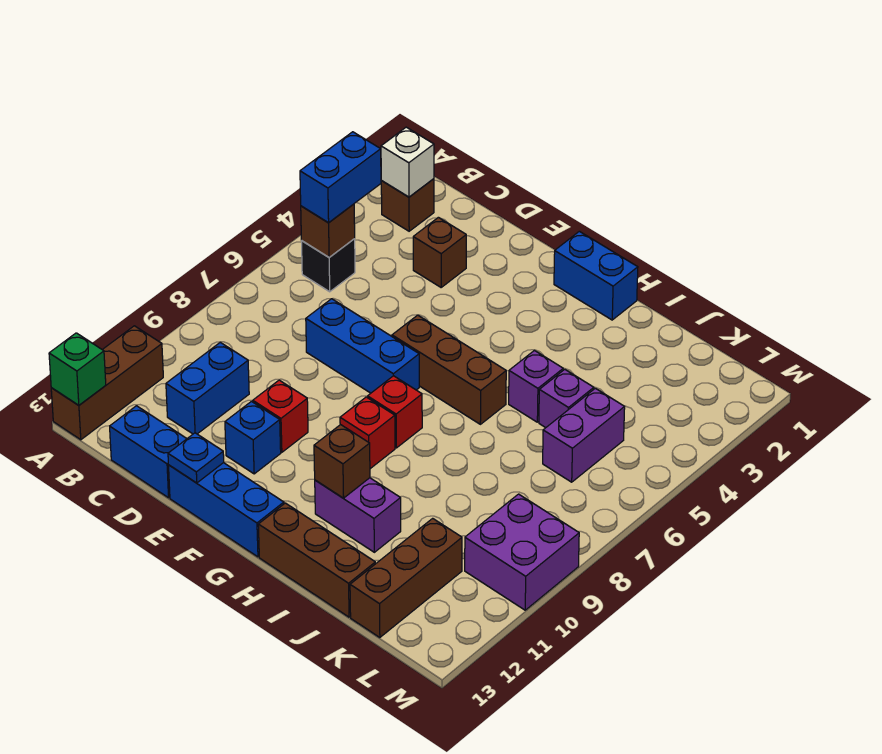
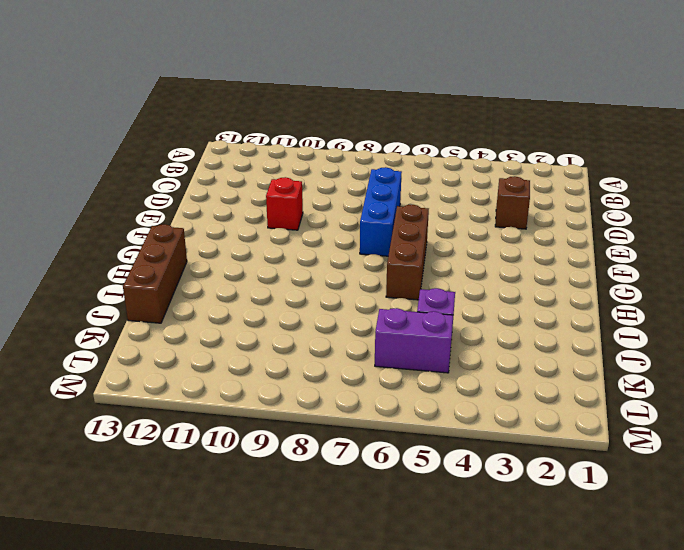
none -> brown brick A11:A13 level 1
none -> brown brick B2 level 1
none -> black brick B5 level 1

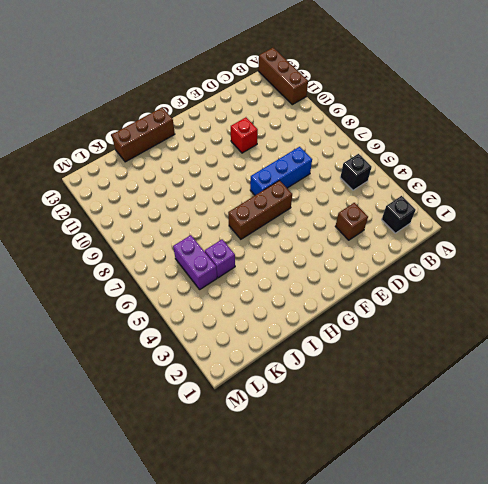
black brick B2 level 1 -> brown brick B2 level 1
none -> blue brick C10:C11 level 1
none -> blue brick C13:D13 level 1
none -> blue brick E11 level 1

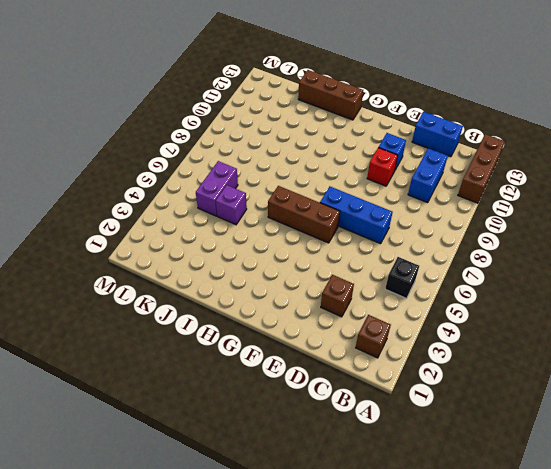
none -> blue brick E13:G13 level 1
none -> blue brick G1:H1 level 1
none -> red brick G8 level 1

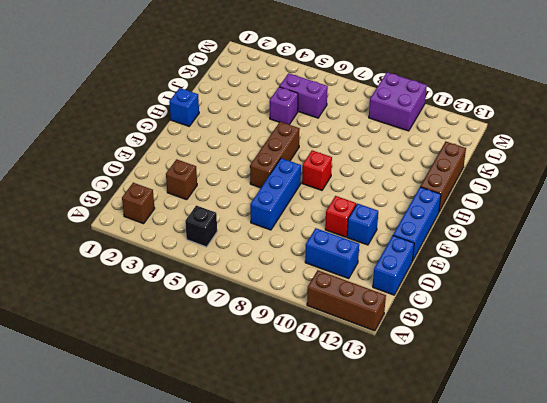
blue brick H1 level 1 -> blue brick G1:H1 level 1
none -> red brick G9 level 1
none -> purple brick H11:I11 level 1
none -> purple brick I5 level 1

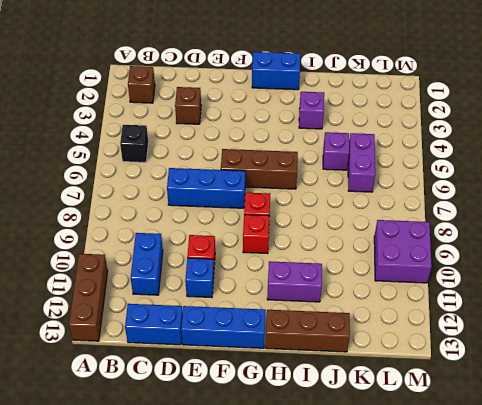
purple brick I3 level 1 -> purple brick I5 level 1
none -> brown brick K11:K13 level 1
none -> green brick A13 level 2
none -> white brick B2 level 2

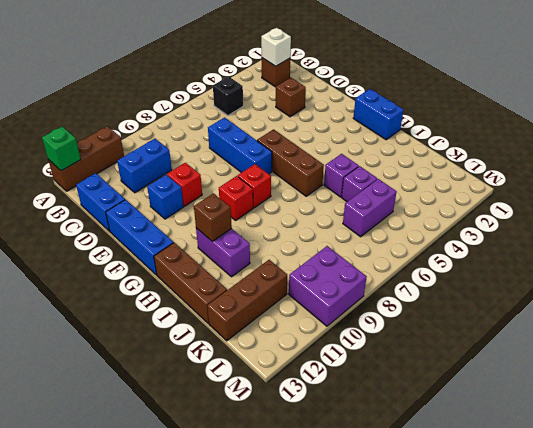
none -> brown brick B5 level 2
none -> blue plate E13 level 2
none -> blue brick B4:B5 level 3

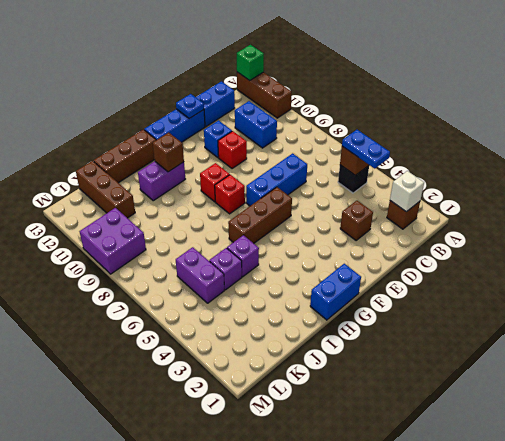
blue plate B4:B5 level 3 -> blue brick B4:B5 level 3

